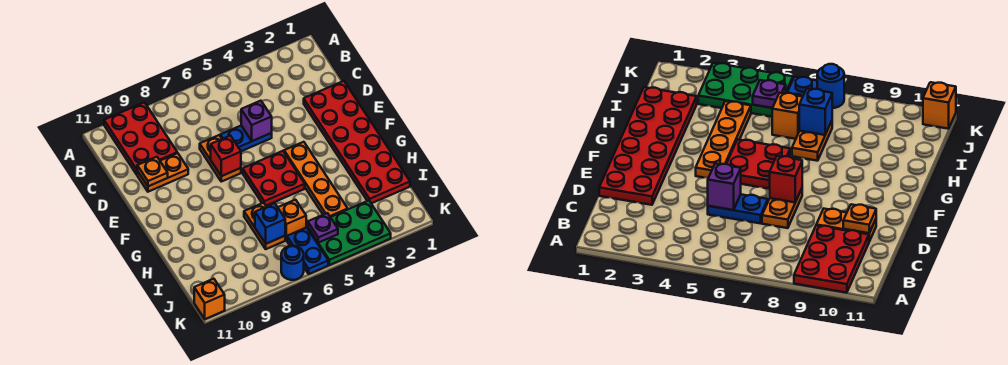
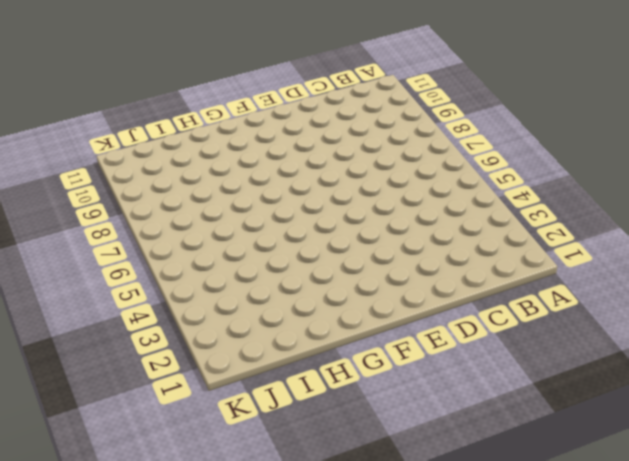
none -> red plate A9:C10 level 1
none -> red plate D1:I2 level 1
none -> blue plate D5:D6 level 1

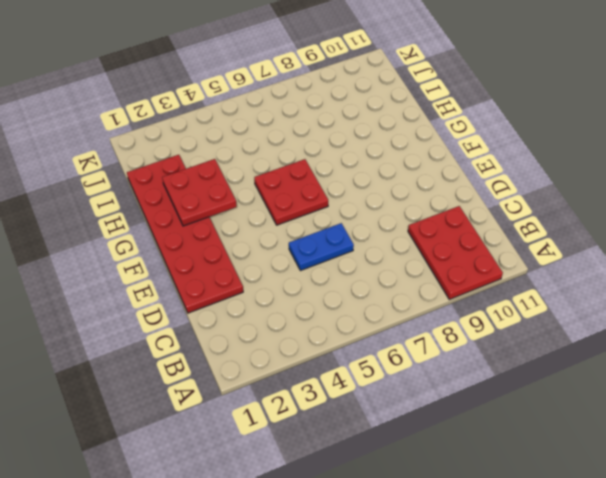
red plate G2:H3 level 2 -> none
none -> orange plate D7:E7 level 1
none -> orange plate D9:D10 level 1
none -> orange plate F4:I4 level 1

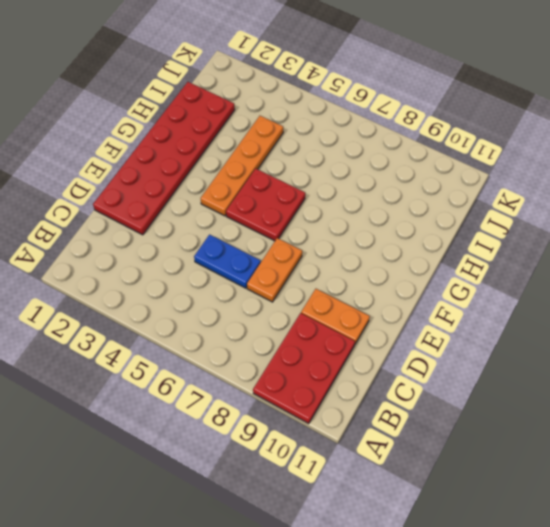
none -> orange plate H7:I7 level 1
none -> orange brick I6 level 1
none -> green plate J3:K5 level 1

